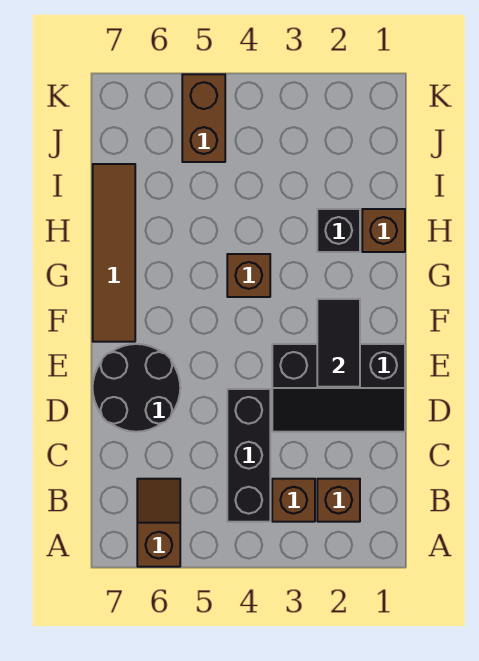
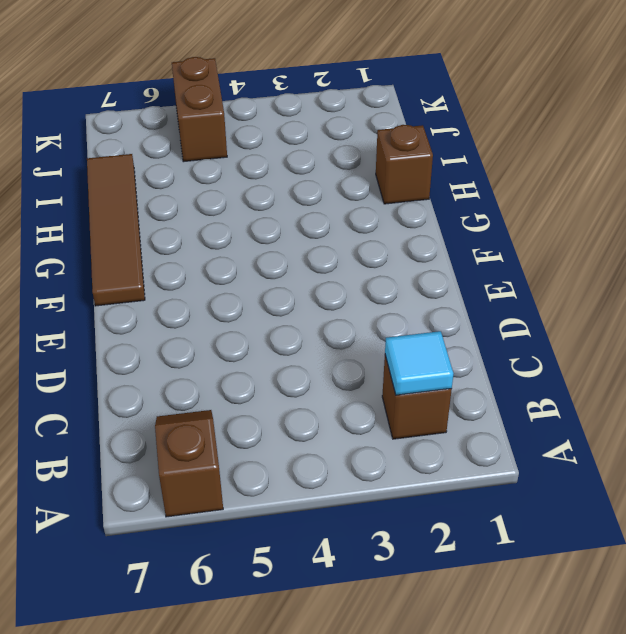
cyan tile B2 level 2 -> none
none -> brown brick B3 level 1
none -> black brick B4:D4 level 1
none -> black slope D1:E3 level 1 top E

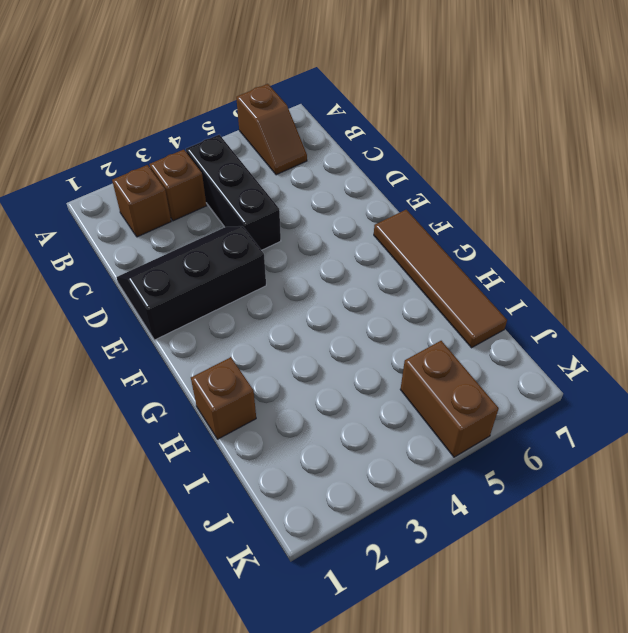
none -> black round brick D6:E7 level 1
none -> brown brick G4 level 1
none -> black brick H2 level 1

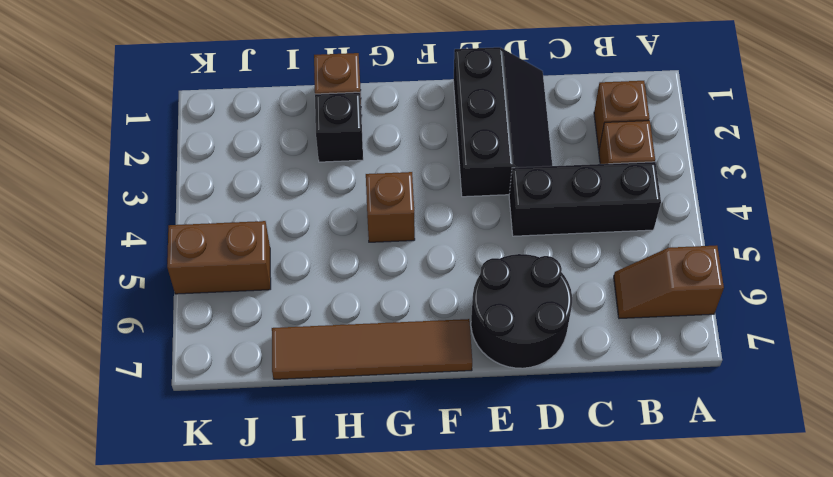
none -> black tile E2:F2 level 2

